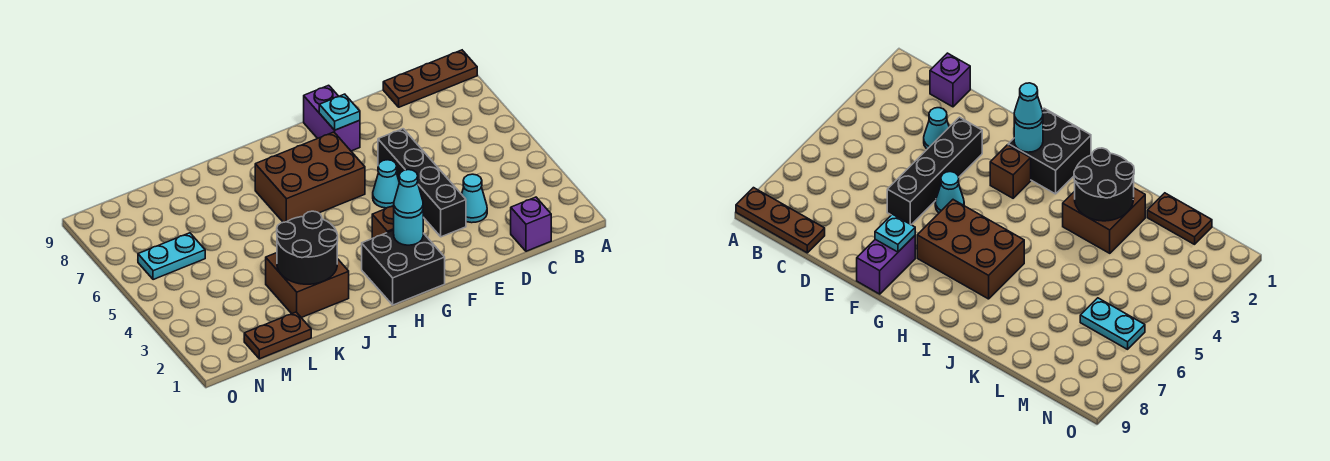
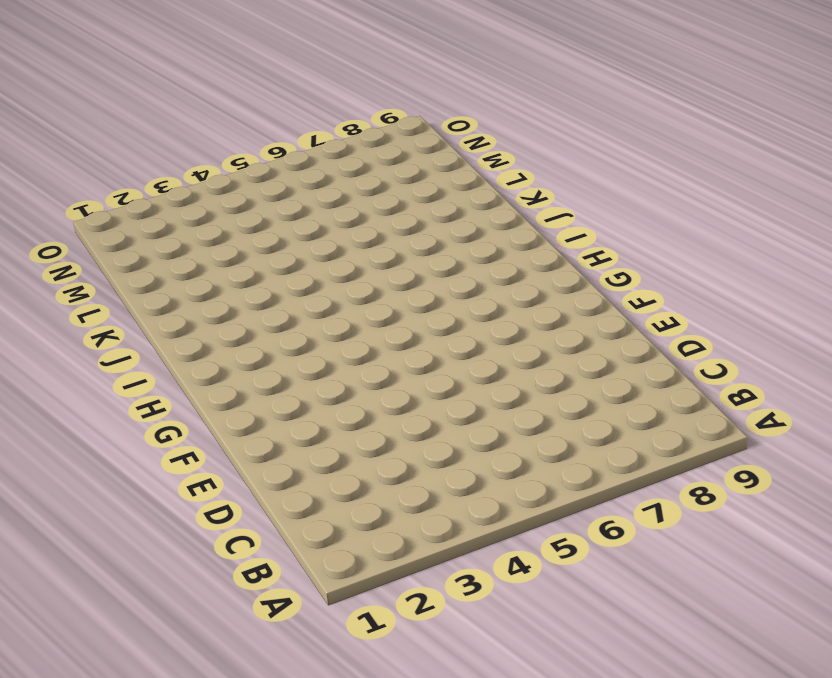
none -> brown plate A9:C9 level 1
none -> purple brick C1 level 1
none -> cyan cone D3 level 1

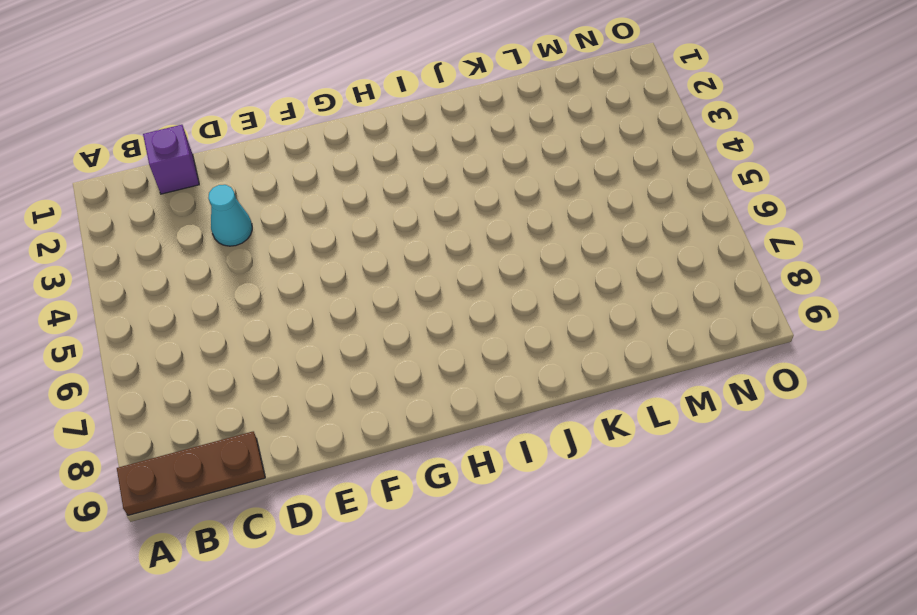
none -> black brick E3:E6 level 1
none -> cyan cone F5 level 1
none -> purple brick F8:F9 level 1

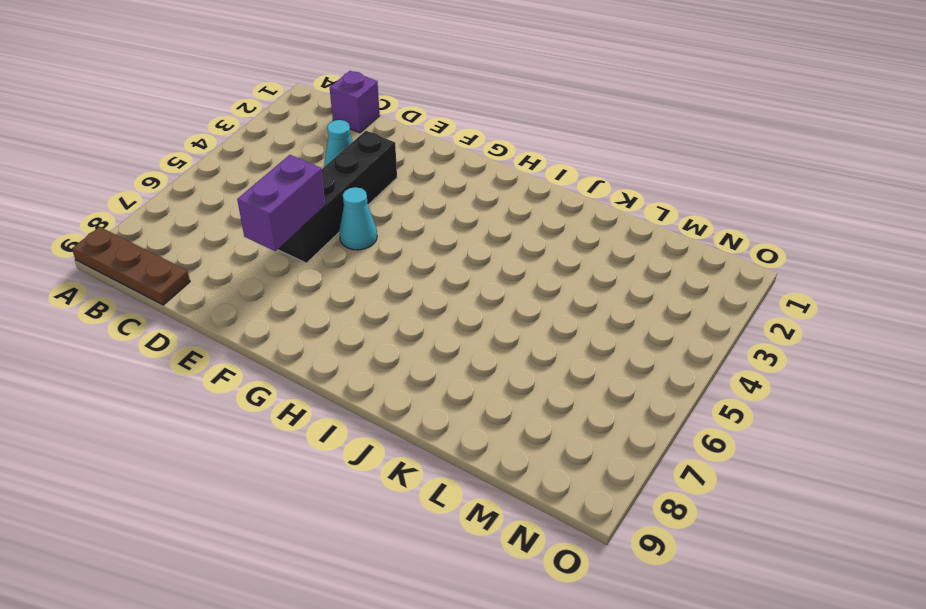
purple brick E6:E7 level 2 -> purple brick F8:F9 level 1
none -> black brick G1:H2 level 1
none -> brown brick G3 level 1
none -> brown brick G6:I7 level 1

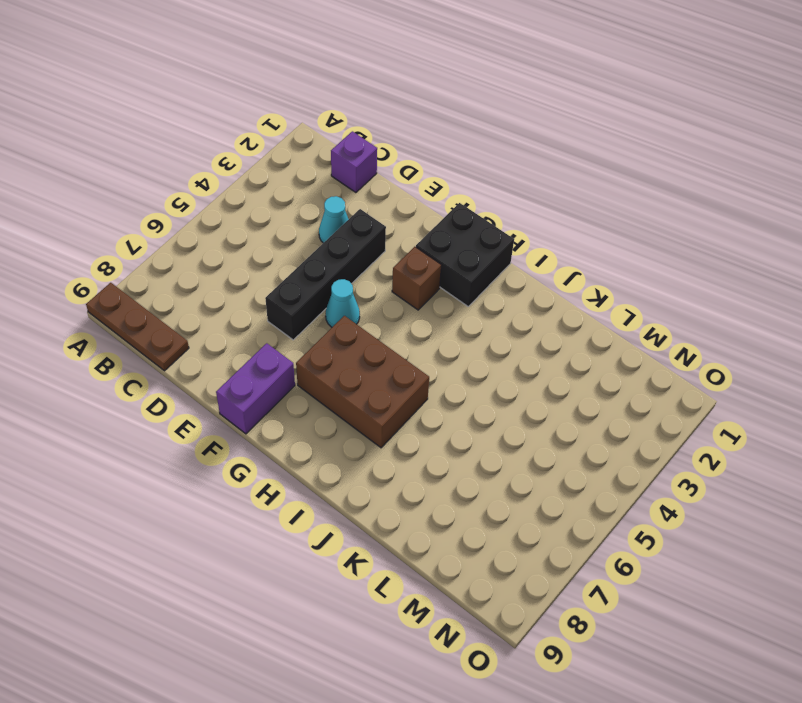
none -> brown brick J2:K3 level 1
none -> brown plate L1:M1 level 1
none -> cyan plate M6:N6 level 1

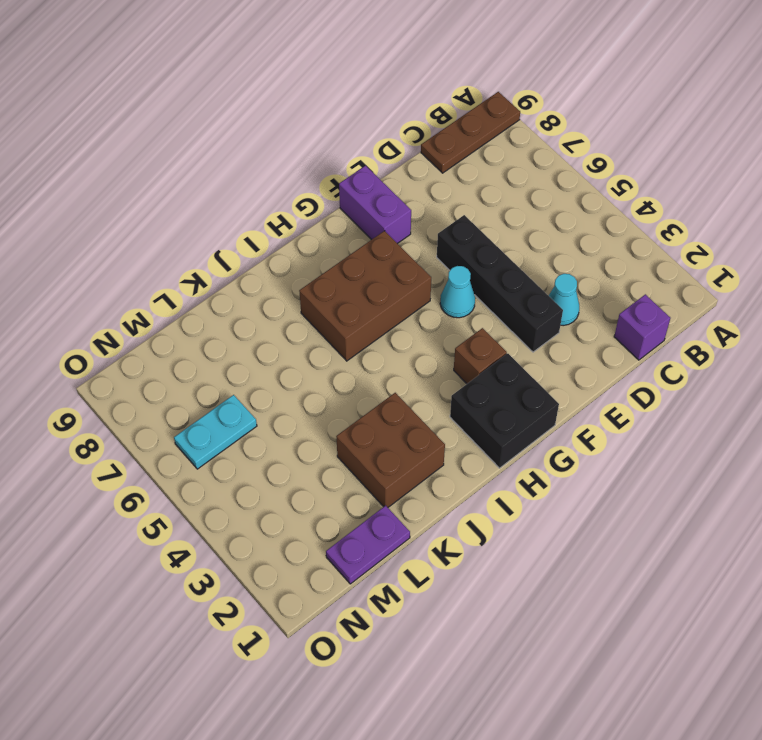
purple plate L1:M1 level 1 -> brown plate L1:M1 level 1
none -> cyan plate F8 level 2
none -> cyan round brick G2 level 2
none -> black round brick J2:K3 level 2

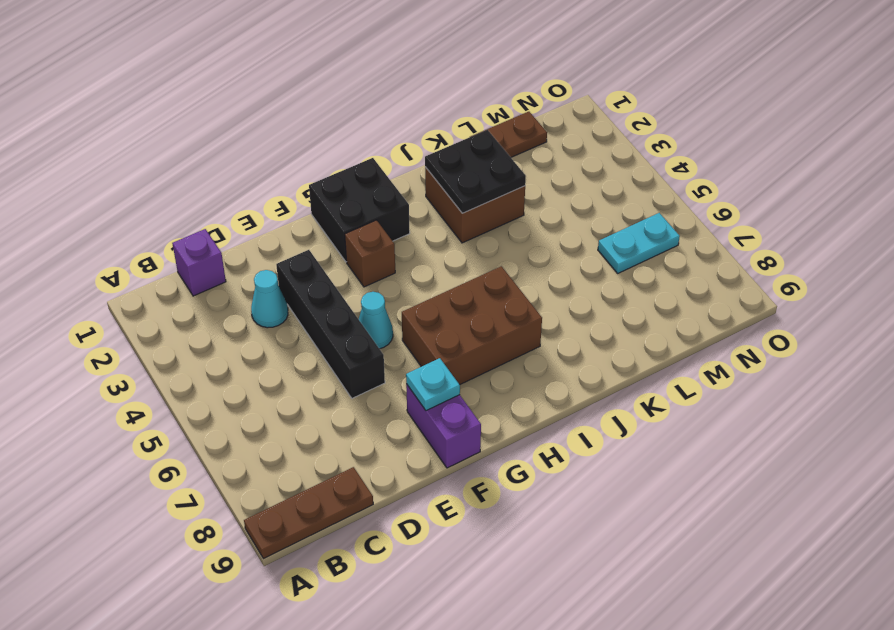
black plate J2:K3 level 2 -> black round brick J2:K3 level 2
none -> cyan round brick G2 level 2
none -> cyan cone G2 level 3

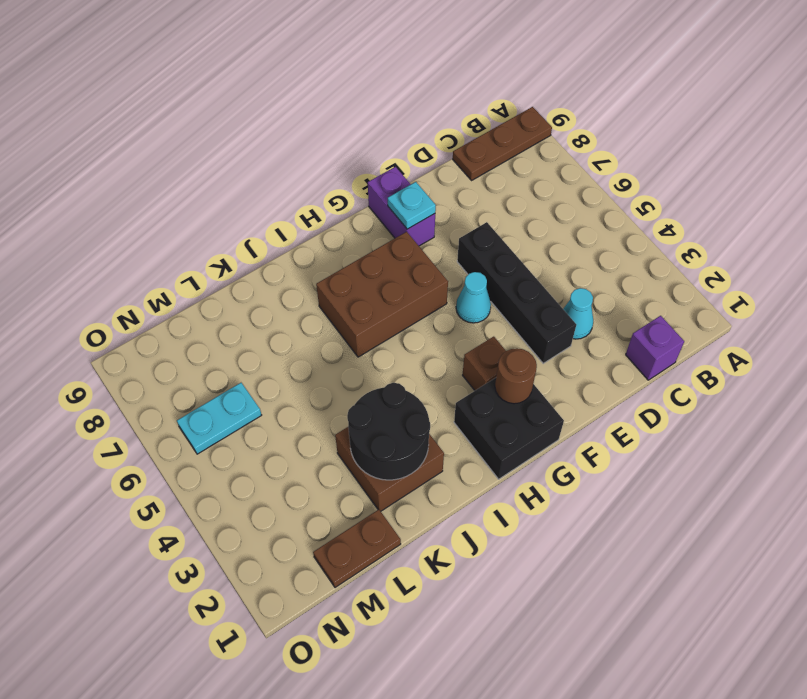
brown round brick G2 level 2 -> cyan round brick G2 level 2
none -> cyan cone G2 level 3

